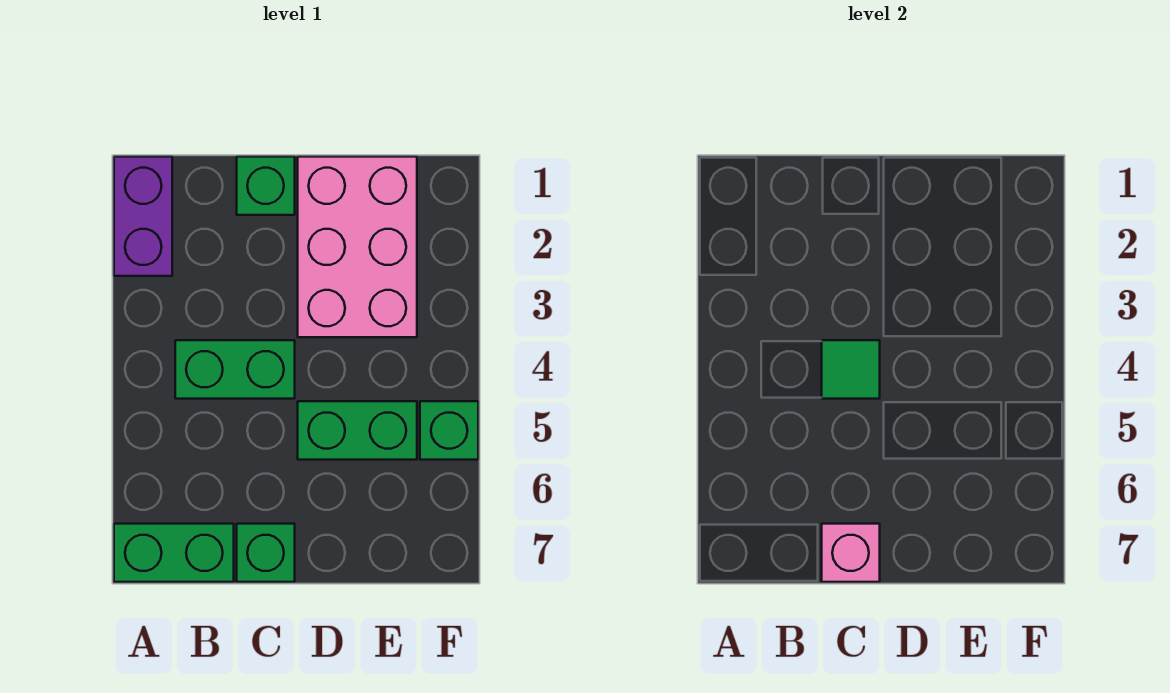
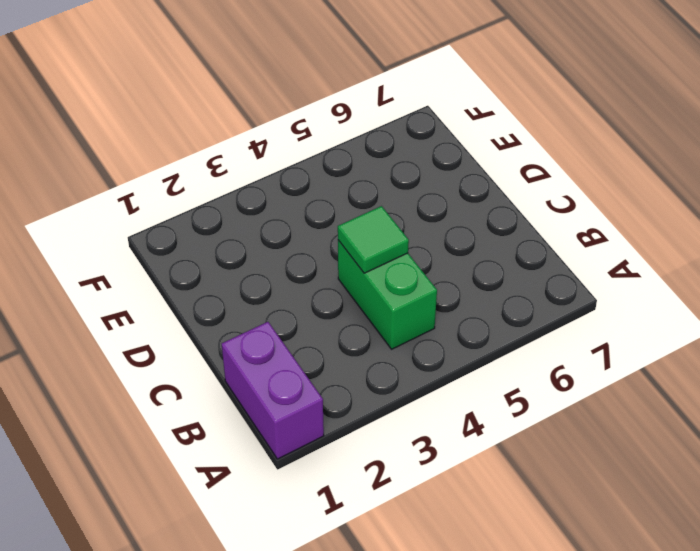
purple brick A1:B1 level 1 -> purple brick A1:A2 level 1
none -> green brick A7:B7 level 1
none -> green brick C1 level 1

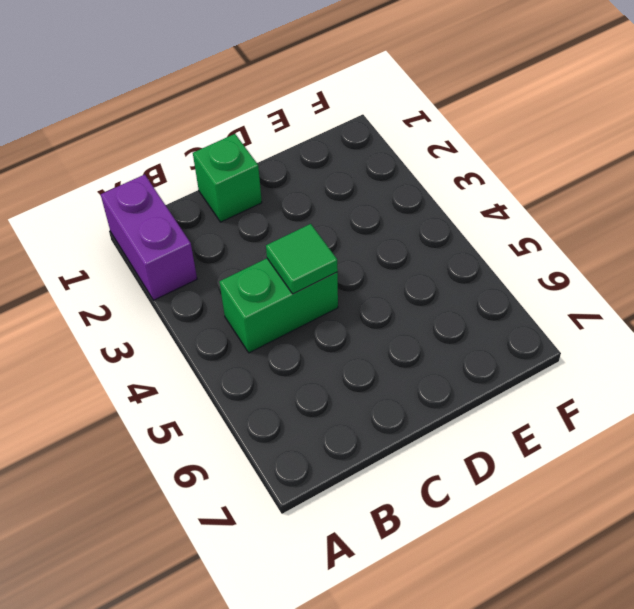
none -> green brick A7:B7 level 1
none -> green brick C7 level 1

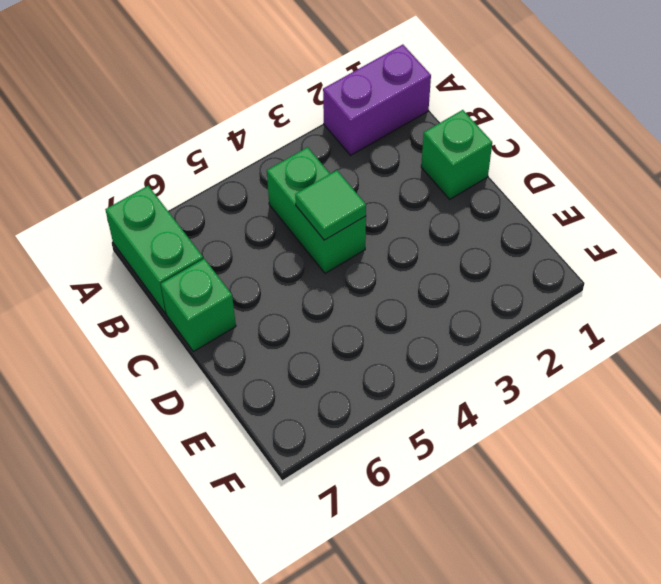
none -> pink brick D1:E3 level 1
none -> green brick D5:E5 level 1

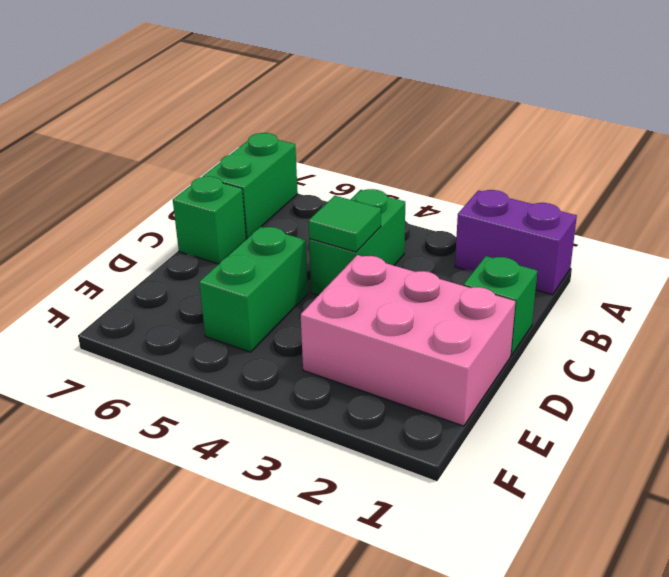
none -> green brick F5 level 1
none -> pink brick C7 level 2

